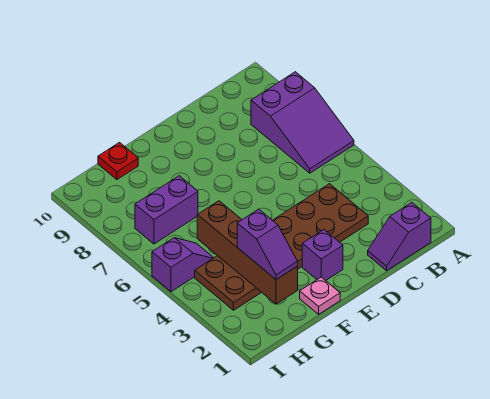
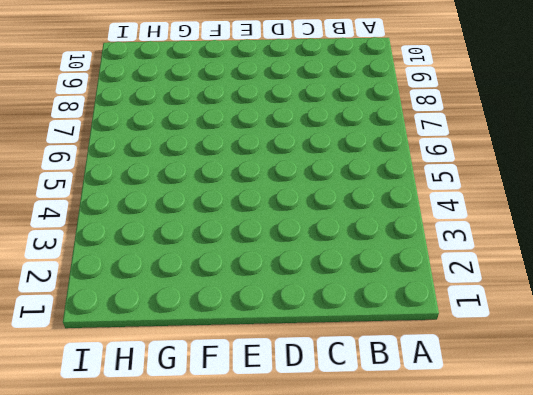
none -> purple slope A6:B8 level 1 top 8
none -> purple slope B1:C1 level 1 top B

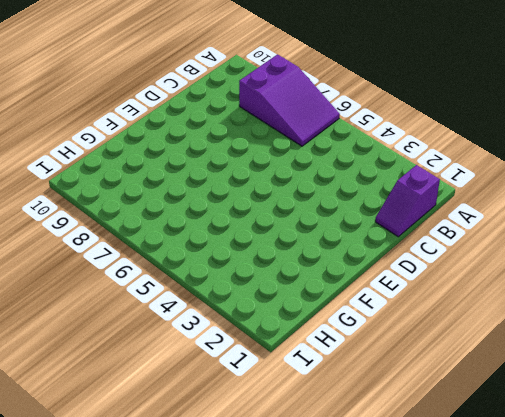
none -> brown plate C3:H4 level 1
none -> purple brick E2 level 1

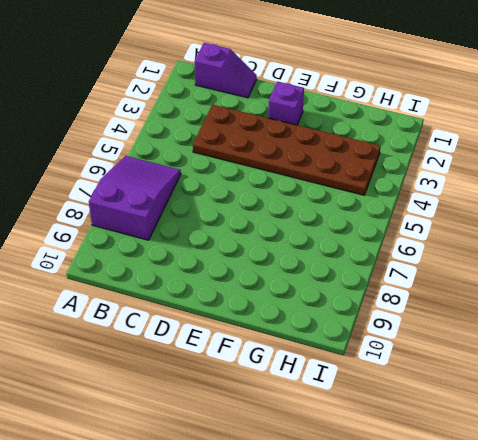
none -> pink plate F1 level 1
none -> purple brick G7:H7 level 1

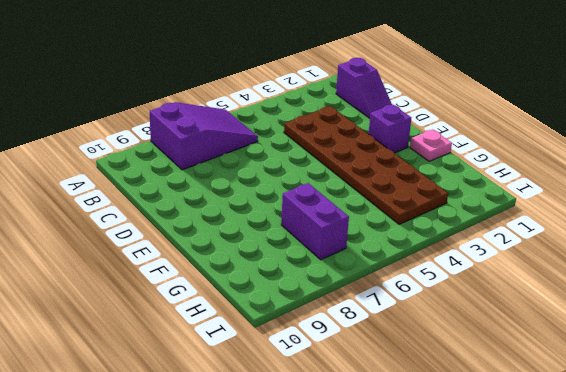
none -> red plate G10 level 1
none -> purple slope H5:I5 level 1 top I

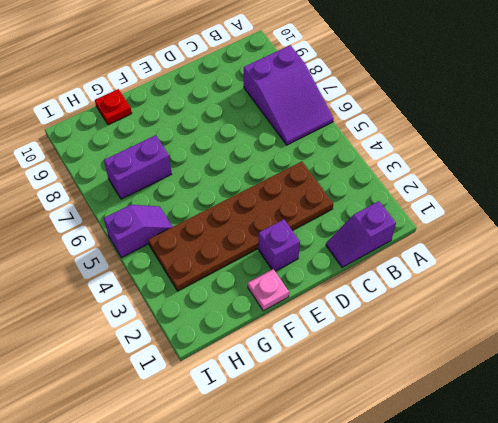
none -> brown brick G2:G5 level 2
none -> purple slope G2:G3 level 3 top 3

